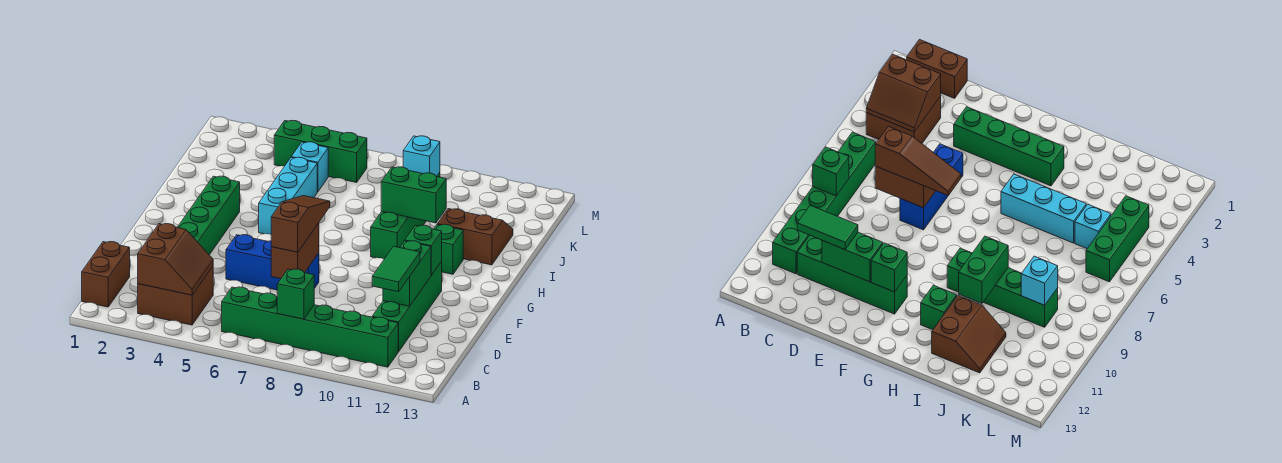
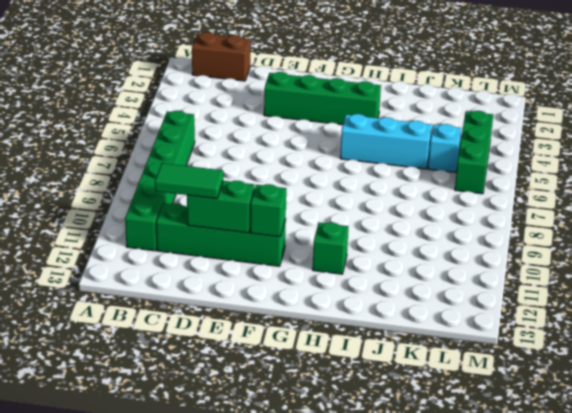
none -> brown brick B3:C4 level 1
none -> blue brick E5:E7 level 1
none -> green brick H9:K9 level 1

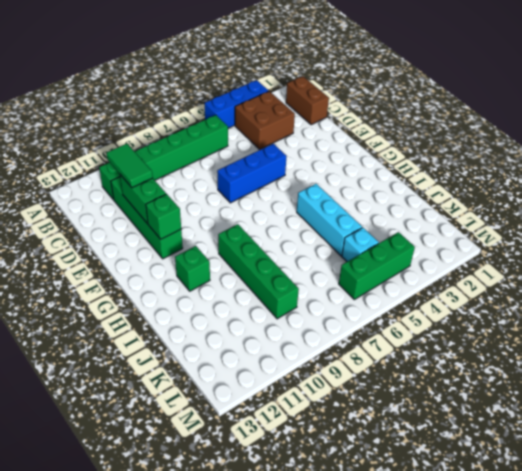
blue brick A3:A5 level 1 -> none
none -> green brick E3:H3 level 1
none -> brown slope I11:J12 level 1 top I
none -> brown slope B3:C4 level 2 top 3

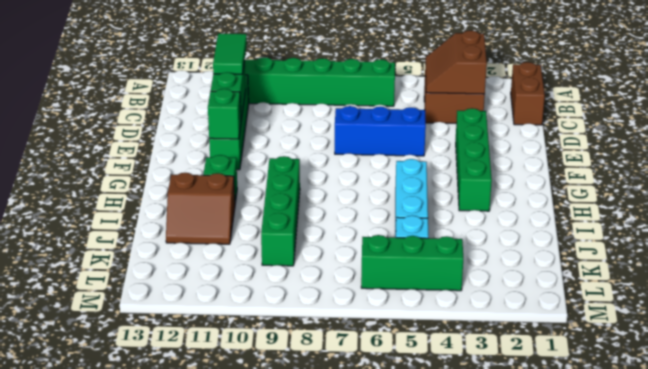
none -> green brick B8 level 2
none -> brown brick D7:E7 level 2
none -> green brick I9:I10 level 2

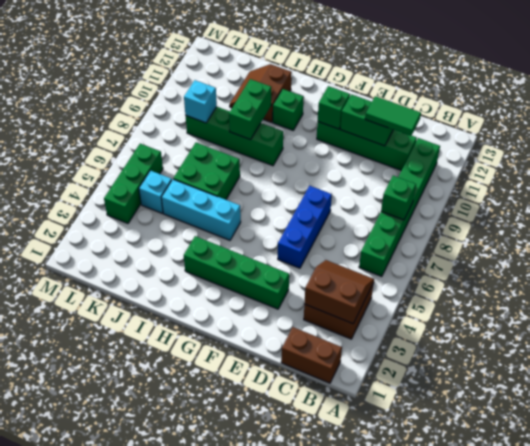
green brick I6:J7 level 1 -> none
none -> brown brick D7:E7 level 2
none -> brown slope D7:F7 level 3 top D

